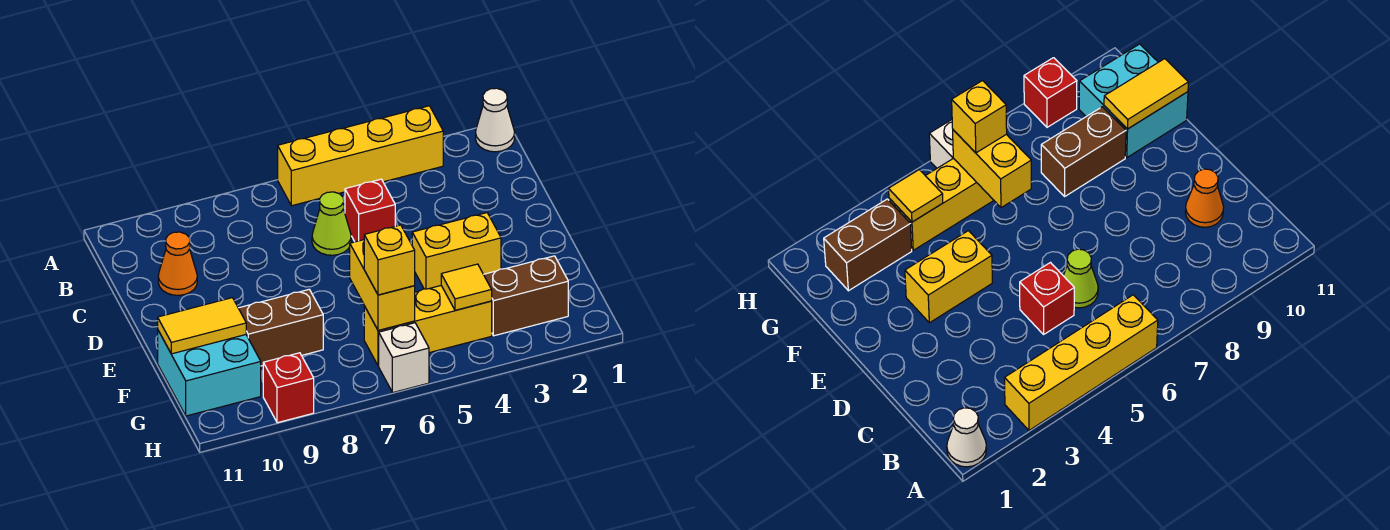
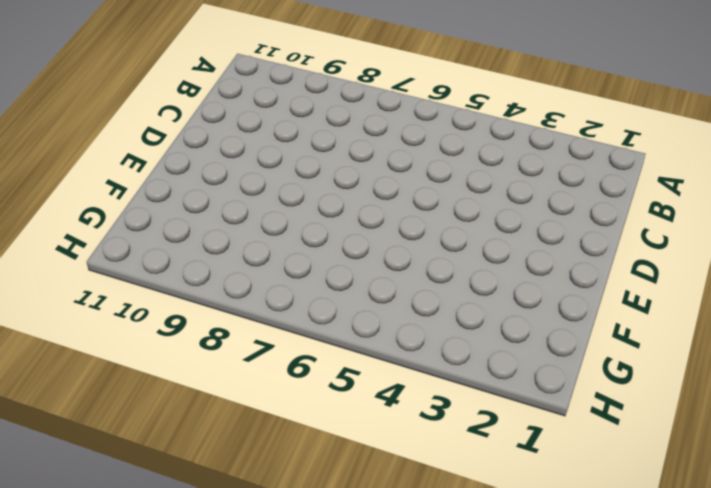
none -> white cone A1 level 1
none -> yellow brick A3:A6 level 1
none -> red brick C5 level 1

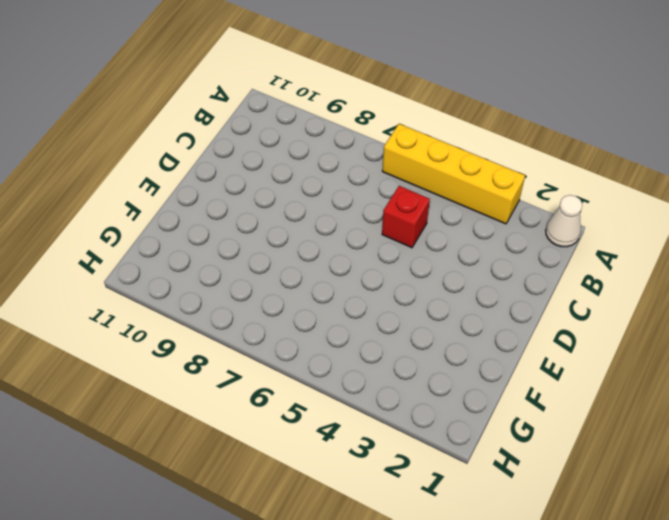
none -> lime cone C6 level 1
none -> orange cone C10 level 1
none -> yellow brick E3:E4 level 1

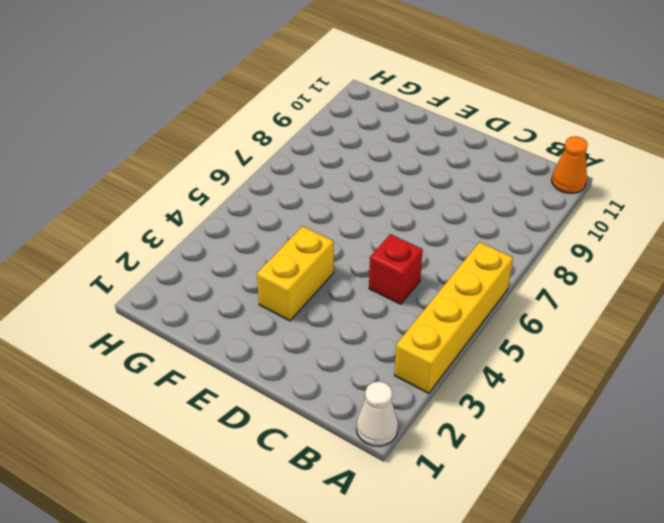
orange cone A11 level 1 -> orange cone C10 level 1
none -> lime cone C6 level 1
none -> brown brick F8:F9 level 1
none -> cyan brick F10:G11 level 1

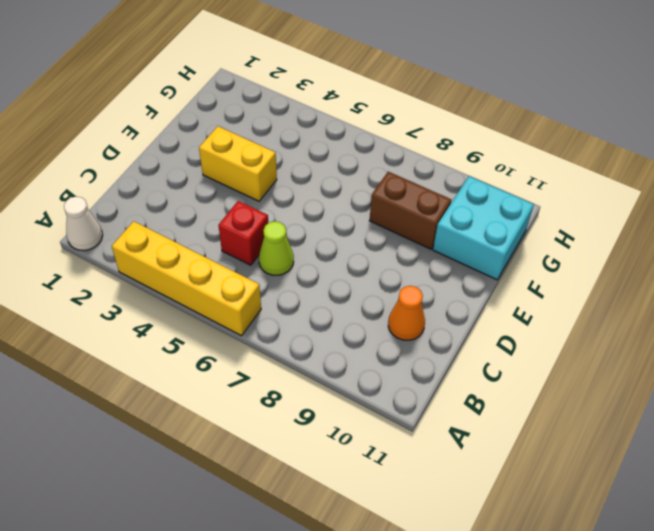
none -> brown brick G2:G3 level 1
none -> yellow brick G4:G6 level 1
none -> white brick H6 level 1

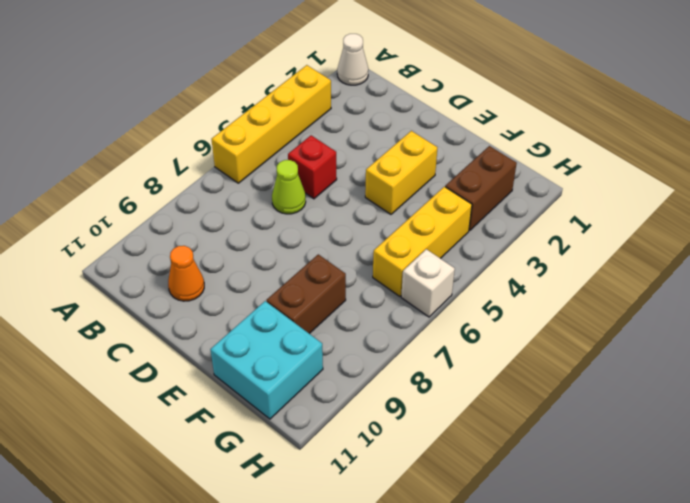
none -> red brick H9 level 1
none -> yellow brick F6:G6 level 2
none -> yellow tile F10:F11 level 2

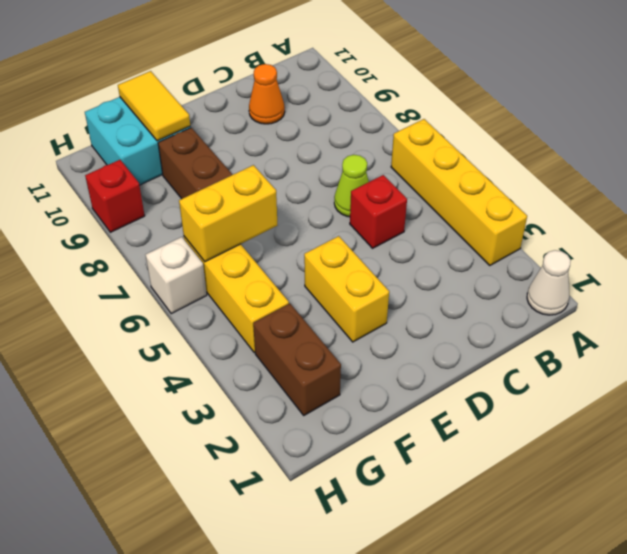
none -> yellow tile G4 level 2
none -> yellow brick G6 level 3

